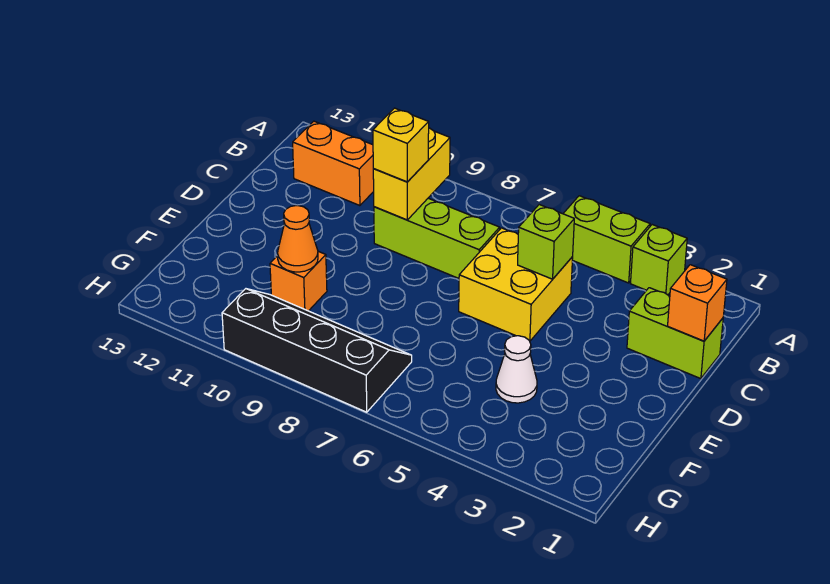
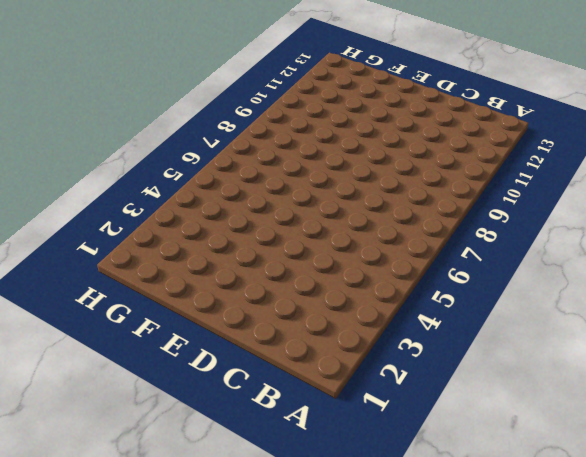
none -> lime brick A3 level 1
none -> lime brick A4:A5 level 1
none -> orange brick B11:B12 level 1

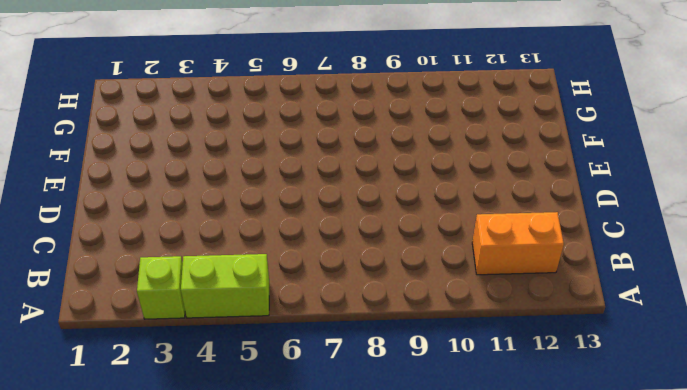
none -> lime brick C1:C2 level 1
none -> yellow brick C5:D6 level 1
none -> lime brick C7:C9 level 1

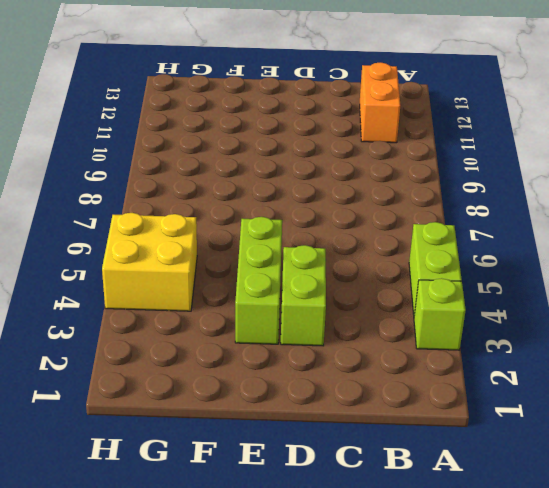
lime brick D3:D4 level 1 -> lime brick C1:C2 level 1
lime brick E3:E5 level 1 -> lime brick C7:C9 level 1
yellow brick G4:H5 level 1 -> yellow brick C5:D6 level 1
none -> white cone F4 level 1
none -> orange brick F10 level 1
none -> black slope G7:H10 level 1 top H

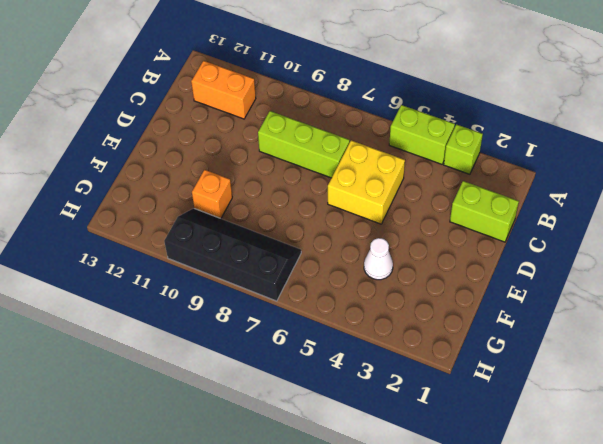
none -> yellow brick B9:C9 level 2
none -> orange brick C1 level 2
none -> lime brick C5 level 2

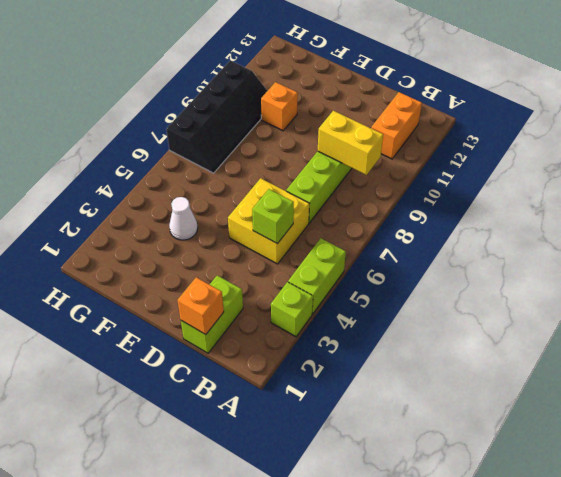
none -> orange cone F10 level 2
none -> yellow brick C9 level 3

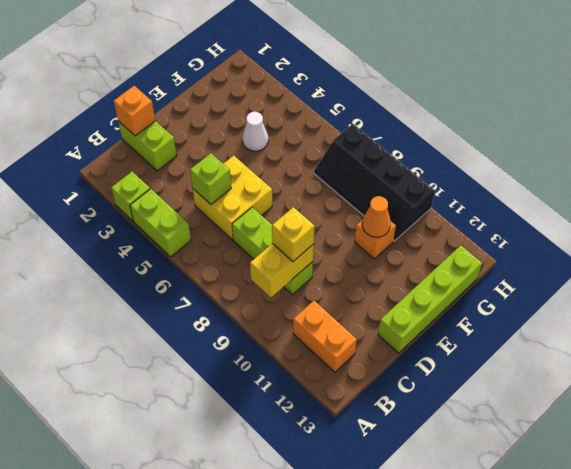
lime brick D13:G13 level 1 -> none

